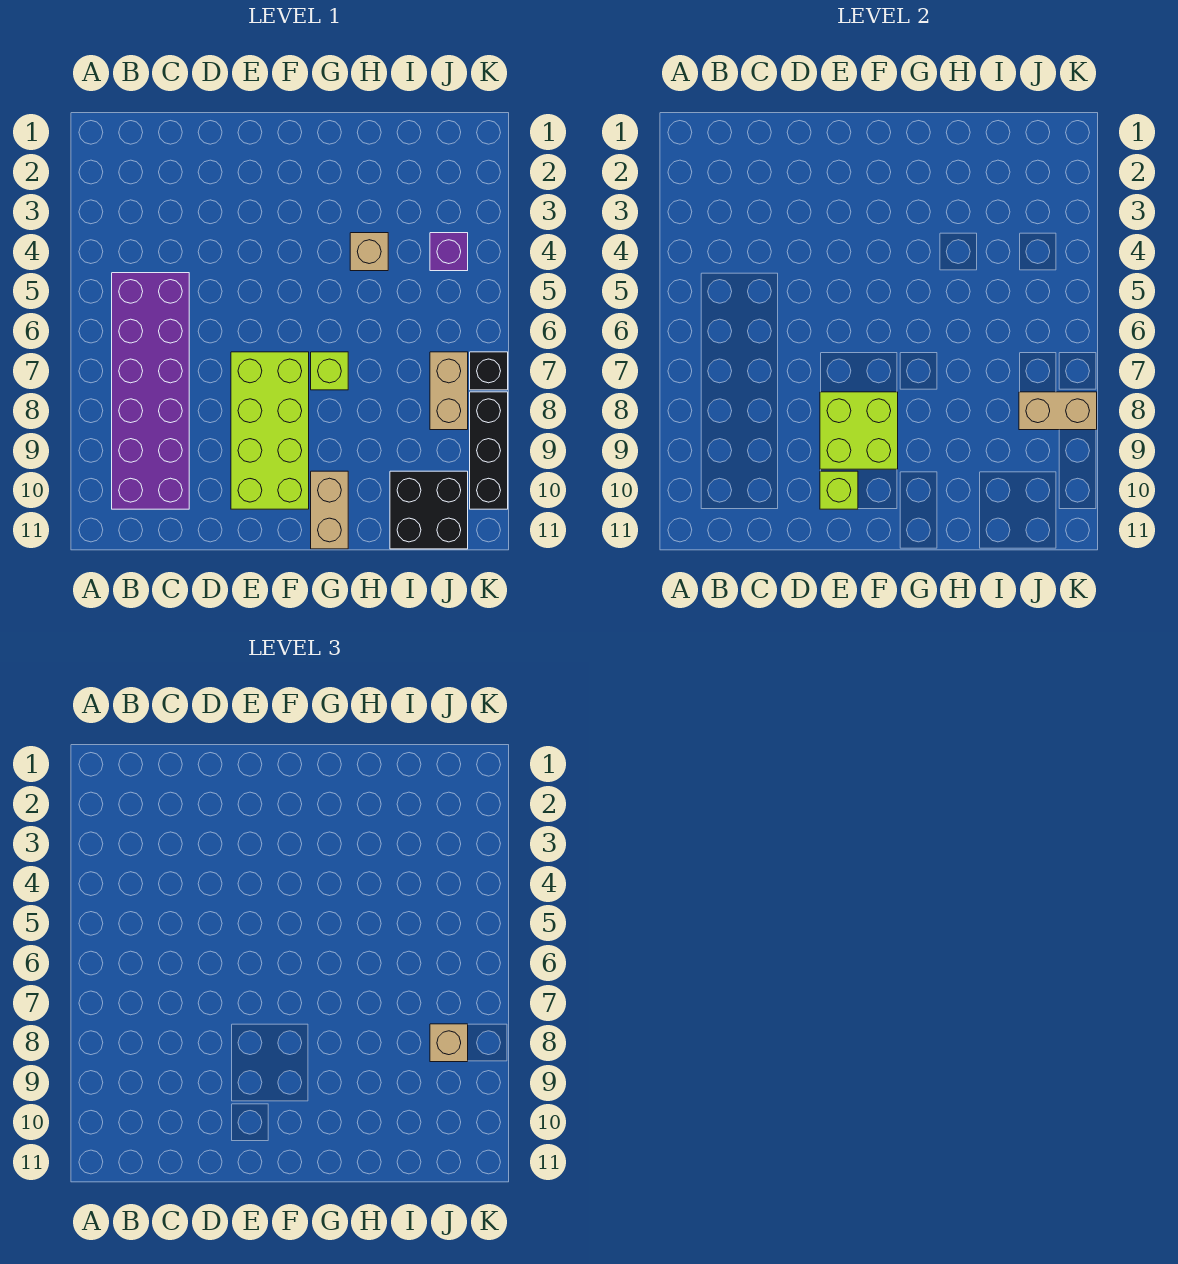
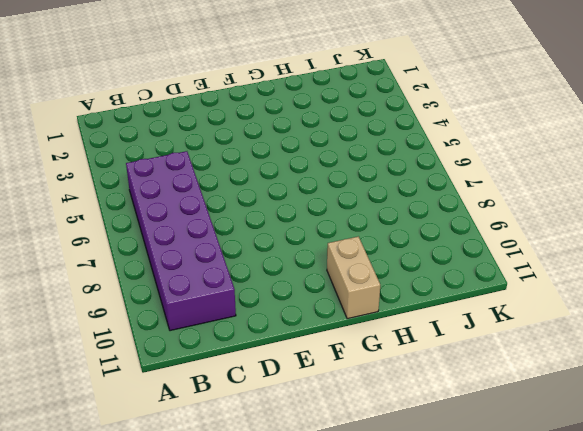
none -> lime brick E7:F10 level 1
none -> lime brick G7 level 1
none -> tan brick H4 level 1

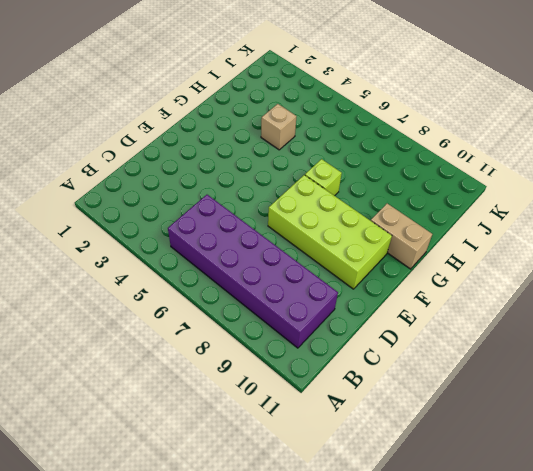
none -> black brick I10:J11 level 1
none -> purple brick J4 level 1
none -> tan brick J7:J8 level 1

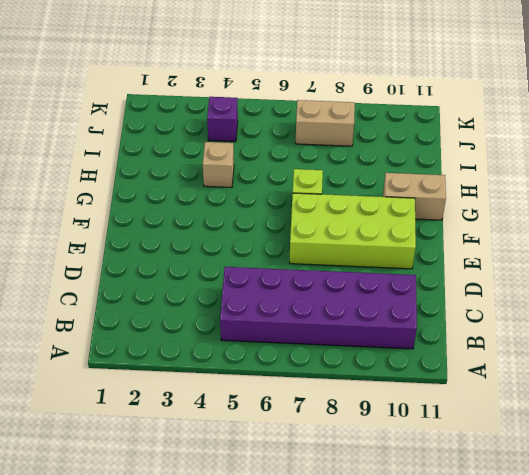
none -> black brick I10:J11 level 1
none -> black brick K7 level 1
none -> black brick K8:K10 level 1

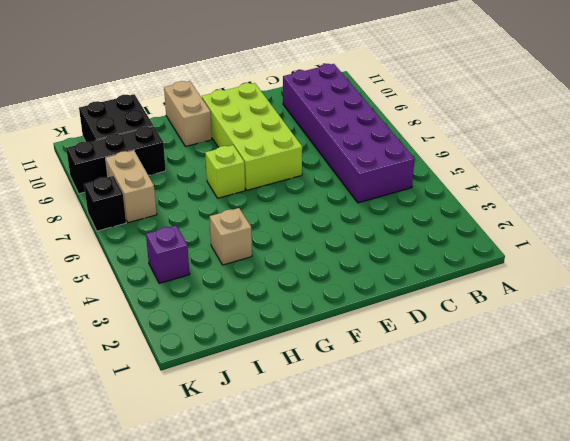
black brick I9:K9 level 1 -> black brick K8:K10 level 1
none -> lime brick E8:F9 level 2
none -> lime brick E10 level 2
none -> tan brick J8:K8 level 2

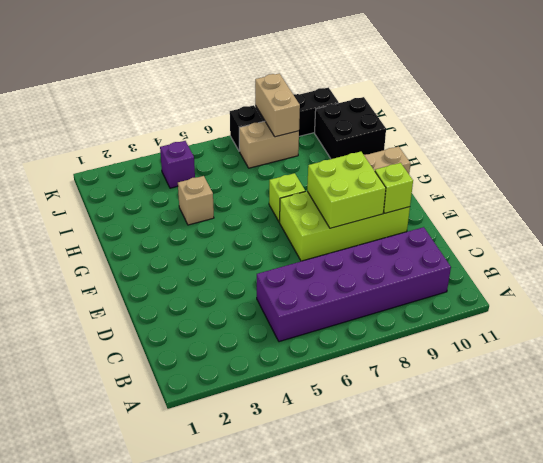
none -> tan brick J8 level 3

